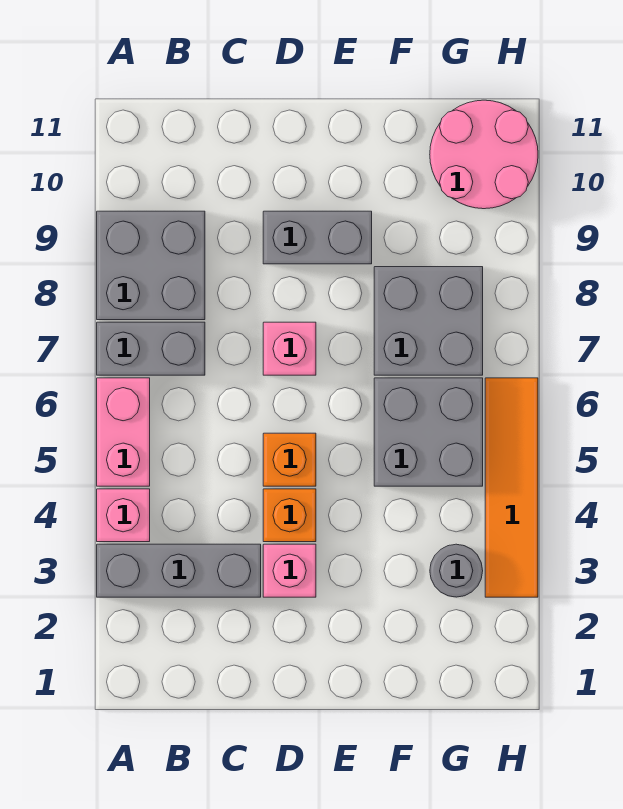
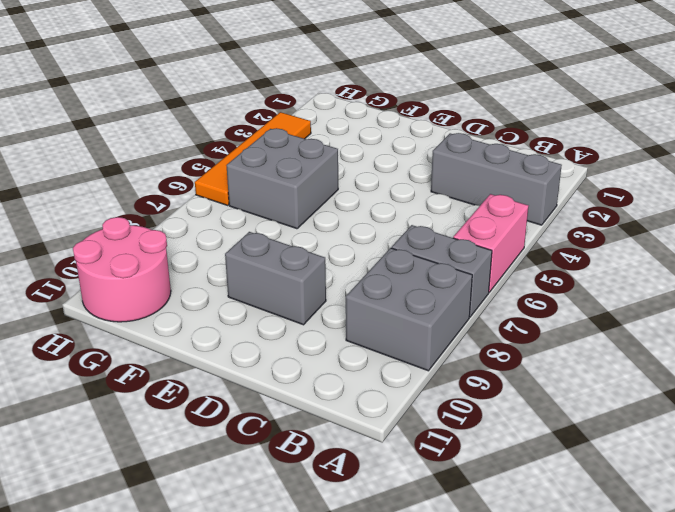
none -> pink brick A4 level 1
none -> pink brick D3 level 1
none -> orange brick D4 level 1

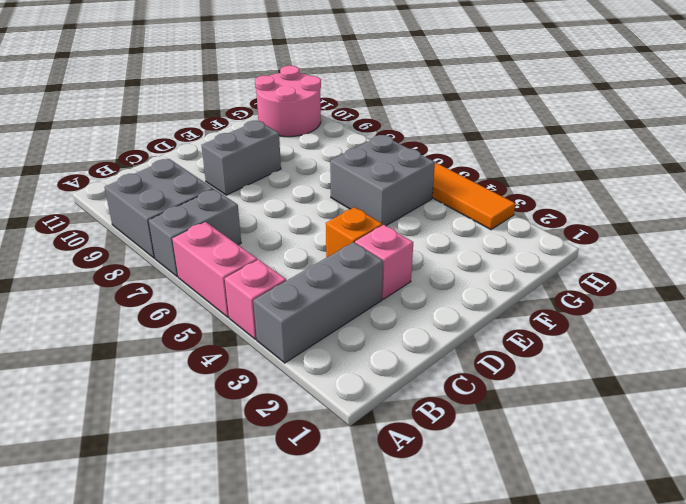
none -> orange brick D5 level 1
none -> pink brick D7 level 1
none -> grey brick F7:G8 level 1

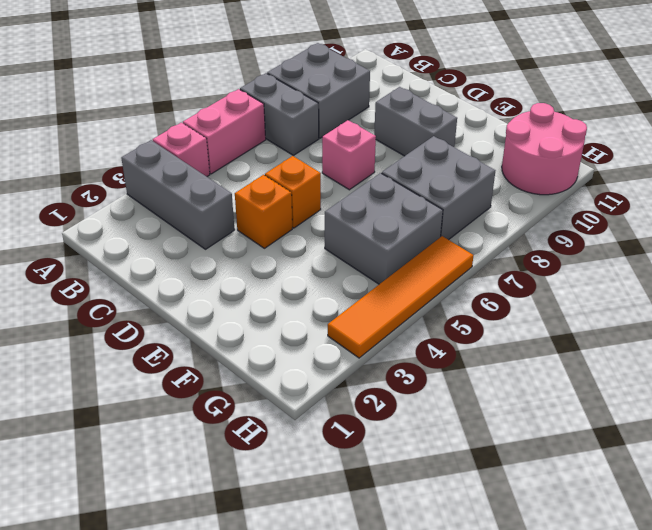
none -> pink brick D3 level 1
none -> grey round brick G3 level 1

